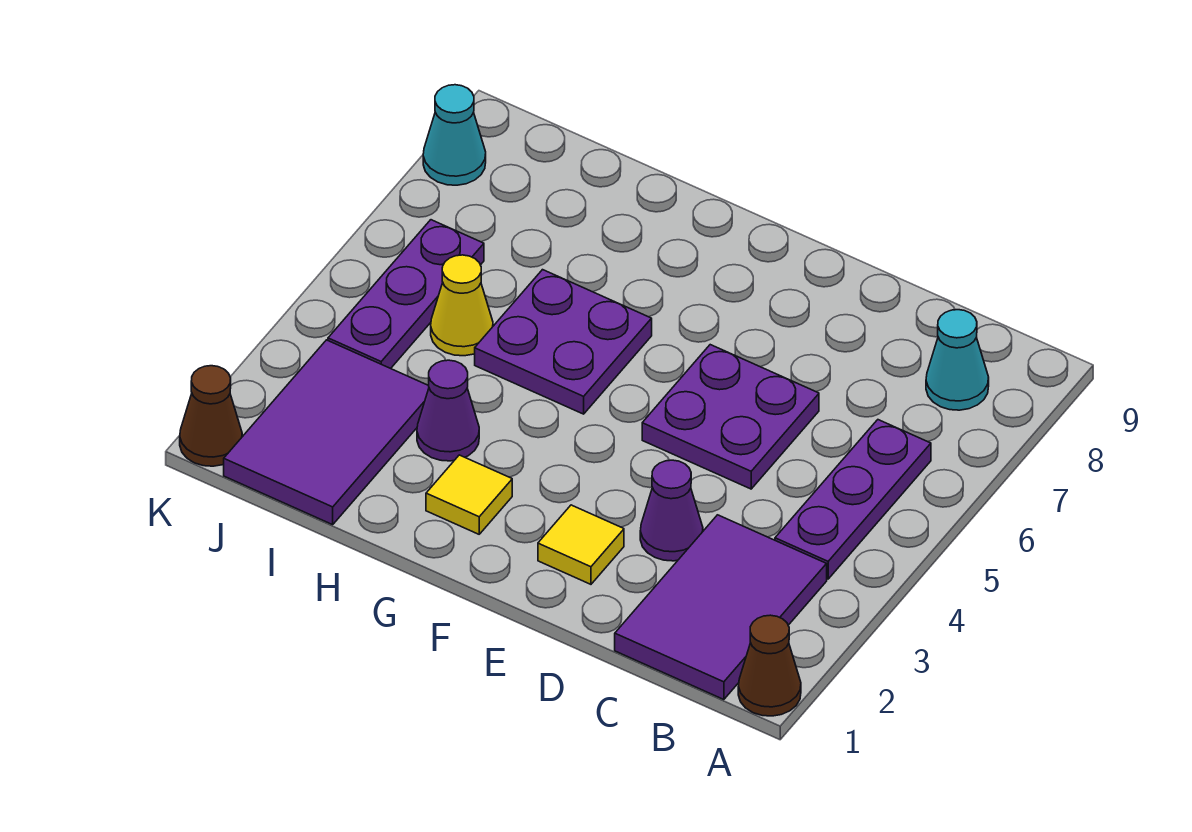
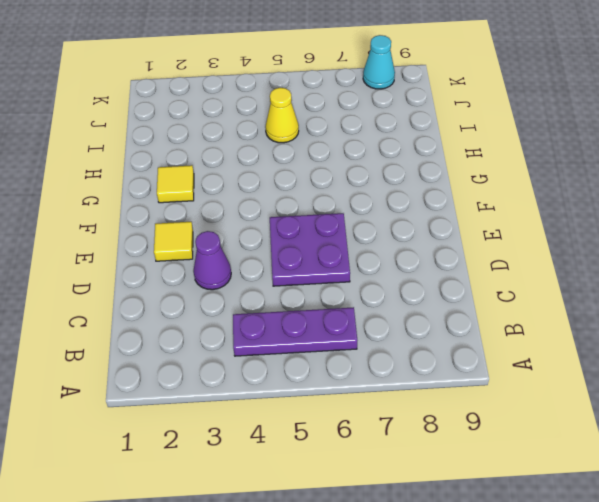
none -> brown cone A1 level 1
none -> purple tile B1:C3 level 1
none -> cyan cone B8 level 1

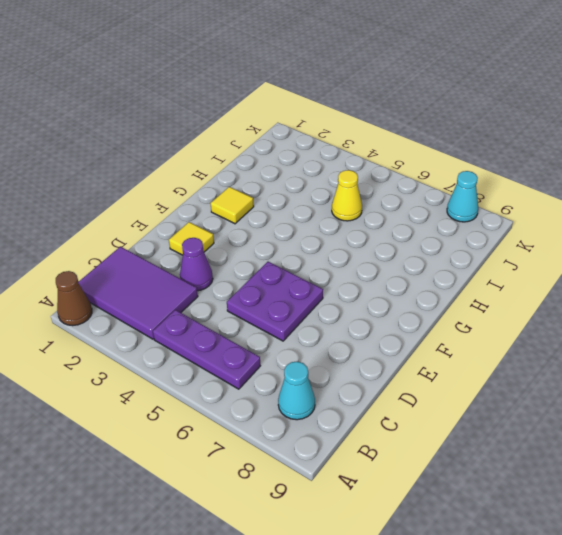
none -> purple plate G5:H6 level 1
none -> purple cone H3 level 1
none -> purple tile I1:J3 level 1

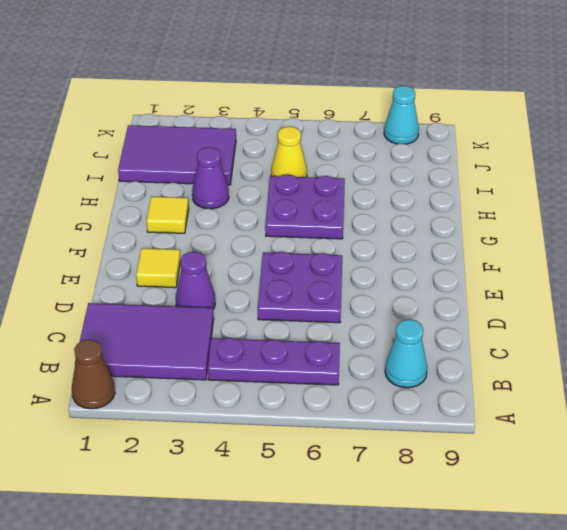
none -> purple plate J4:J6 level 1
none -> brown cone K1 level 1

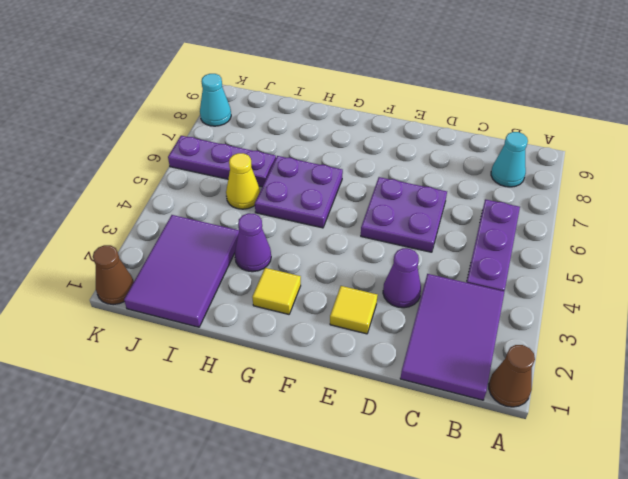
purple plate I6:K6 level 1 -> purple plate J4:J6 level 1

